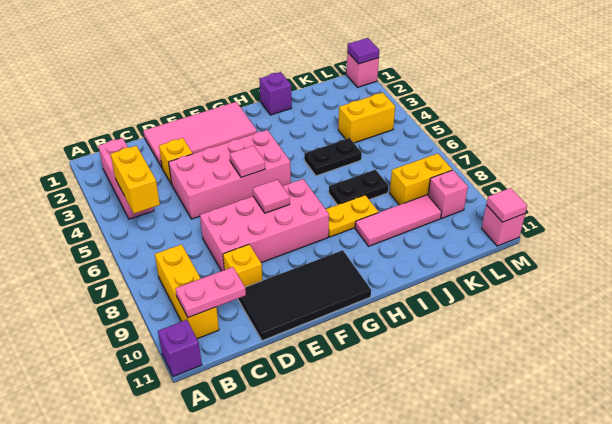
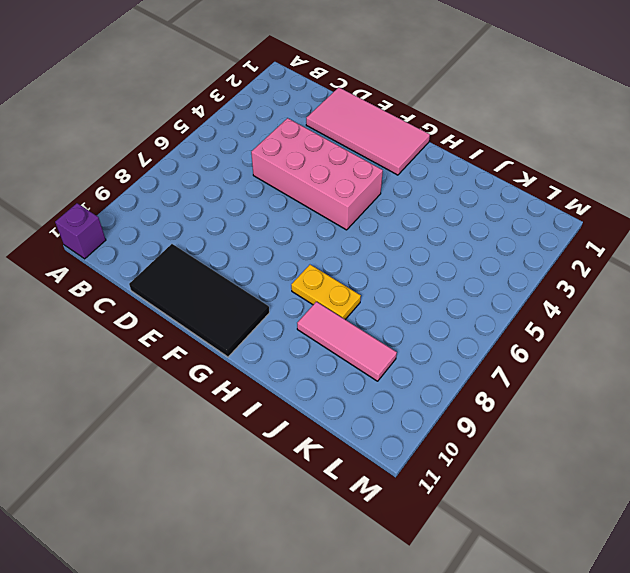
none -> pink brick B2:B4 level 1
none -> yellow brick B8:B10 level 1
none -> yellow brick D3 level 1

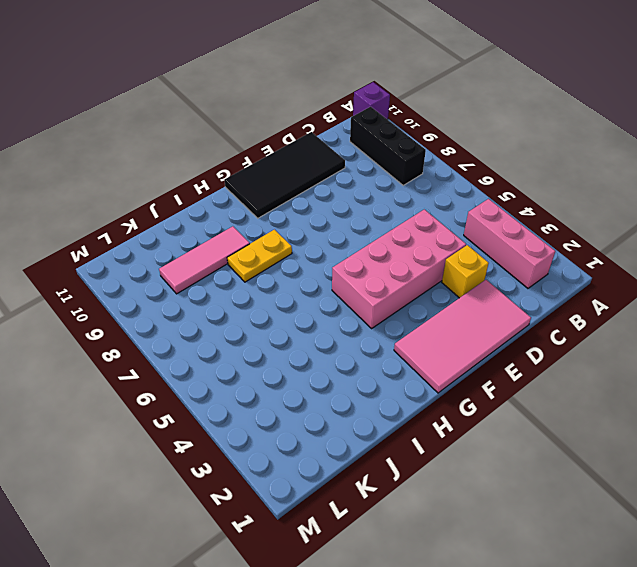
black brick B8:B10 level 1 -> yellow brick B8:B10 level 1
none -> pink brick D7:G8 level 1
none -> yellow brick D9 level 1
none -> purple brick I1 level 1

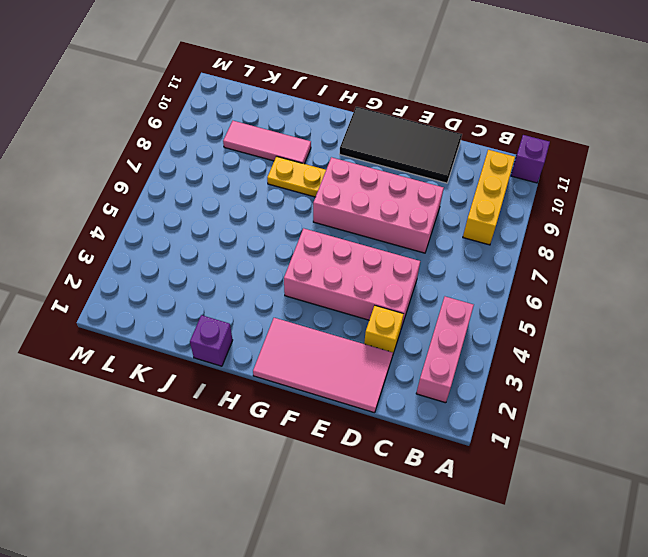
none -> yellow brick D9 level 1
none -> black plate I5:J5 level 1
none -> black plate I7:J7 level 1

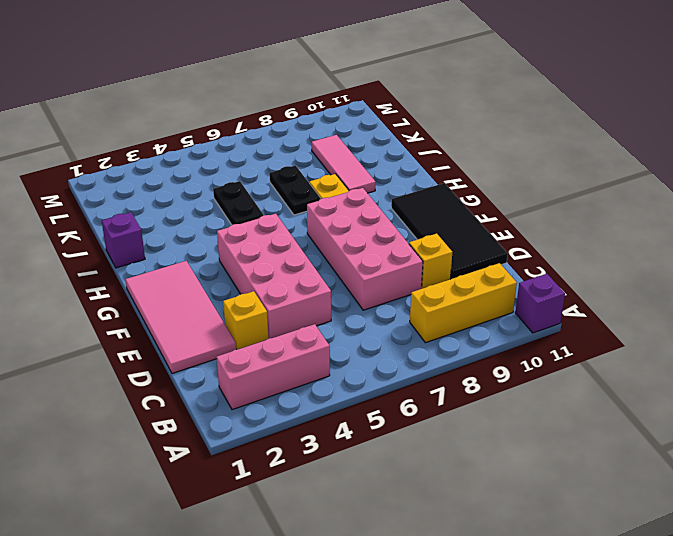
none -> yellow brick K4:L4 level 1
none -> yellow brick K8:L8 level 1
none -> pink brick L9 level 1

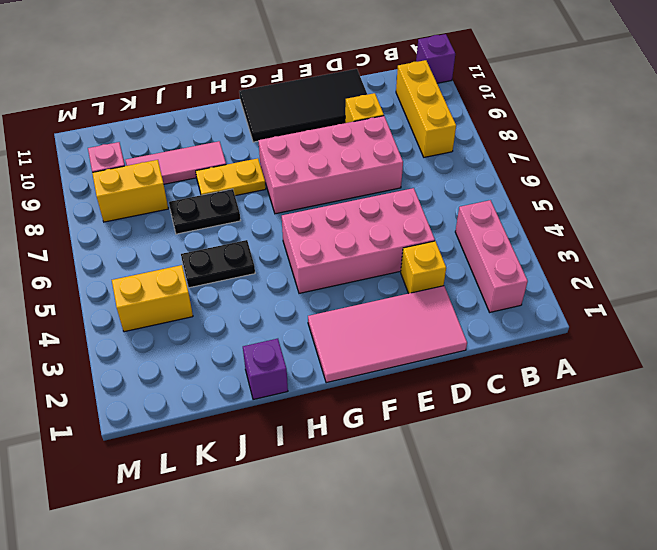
none -> pink brick M1 level 1
none -> pink brick M11 level 1
none -> yellow brick B4:B5 level 2

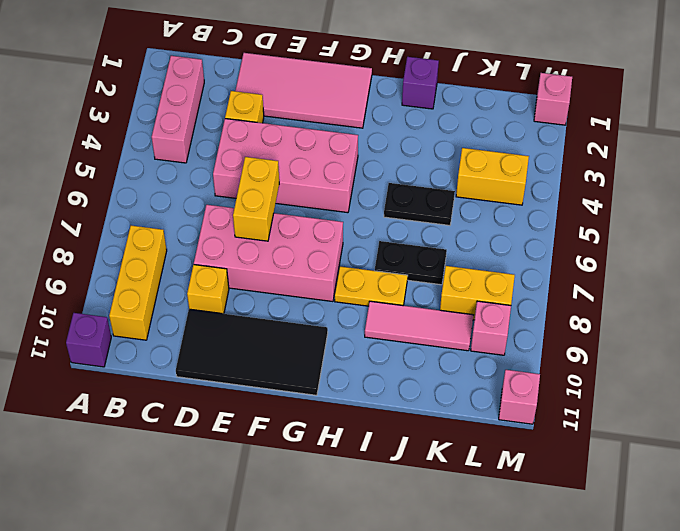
yellow brick E6:E7 level 2 -> yellow brick B4:B5 level 2
none -> pink plate B10:C10 level 2
none -> pink tile F5 level 2
none -> pink tile F7 level 2

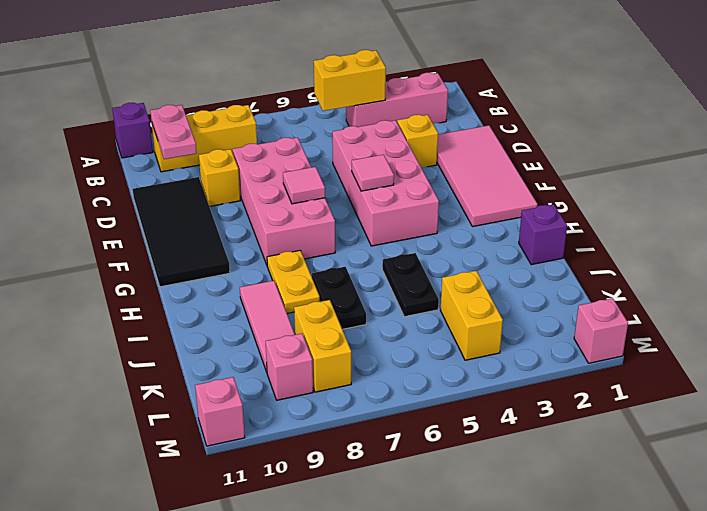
none -> purple tile M1 level 2
none -> pink tile M11 level 2

